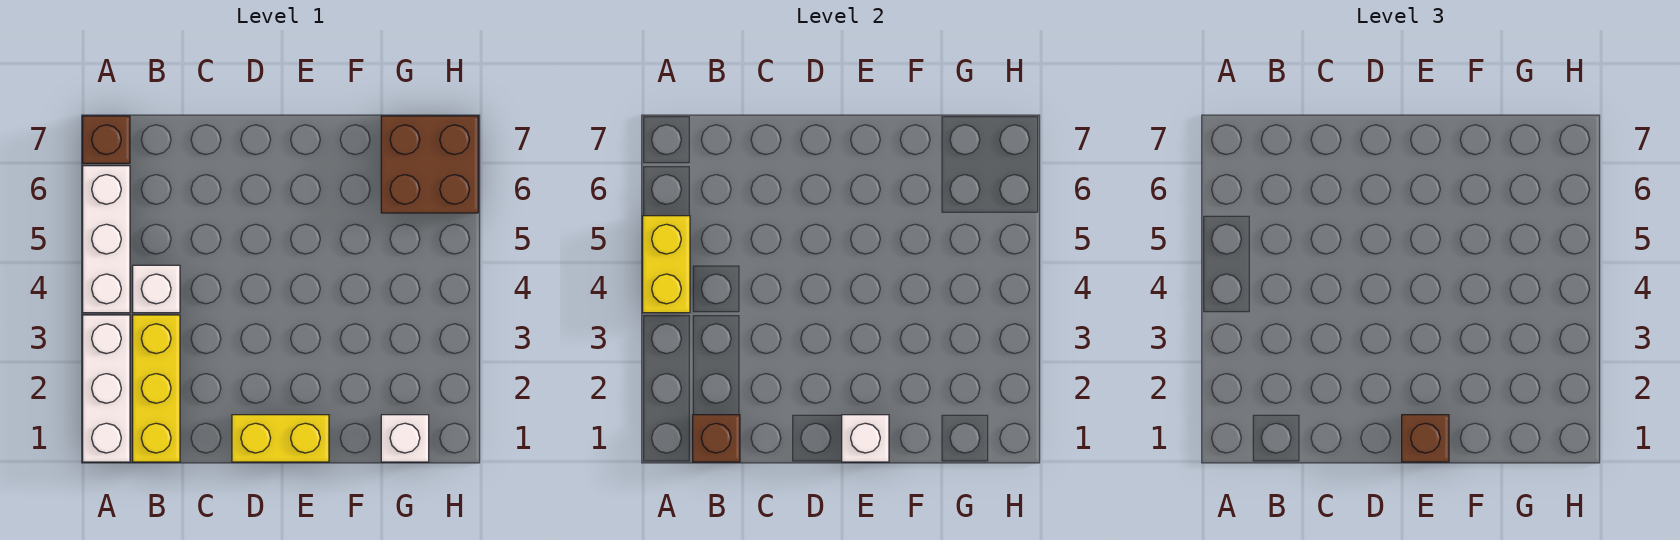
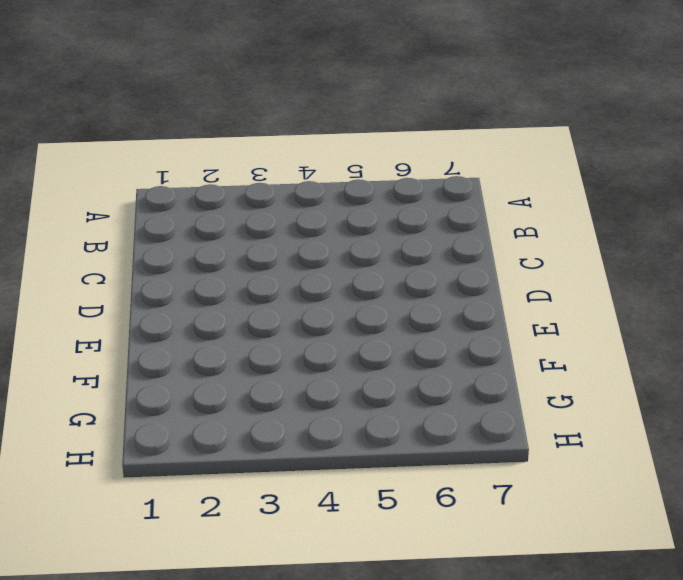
none -> white brick A1:A3 level 1
none -> white brick A4:A6 level 1
none -> brown brick A7 level 1

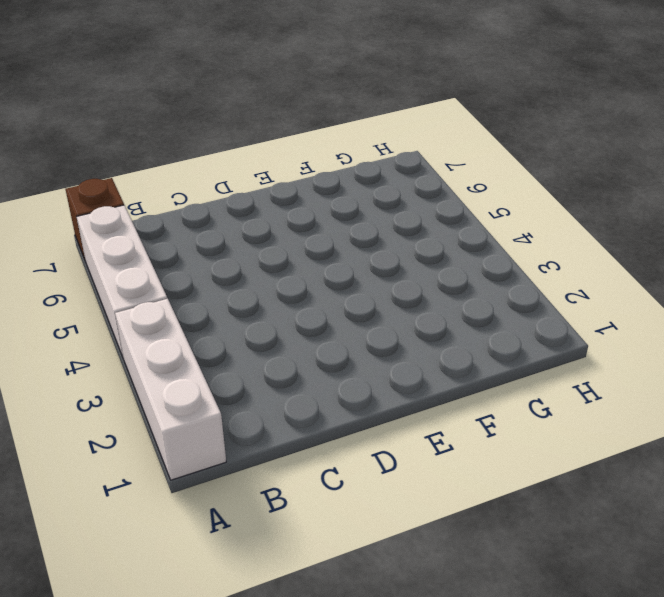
none -> yellow brick B1:B3 level 1
none -> white brick B4 level 1
none -> yellow brick D1:E1 level 1

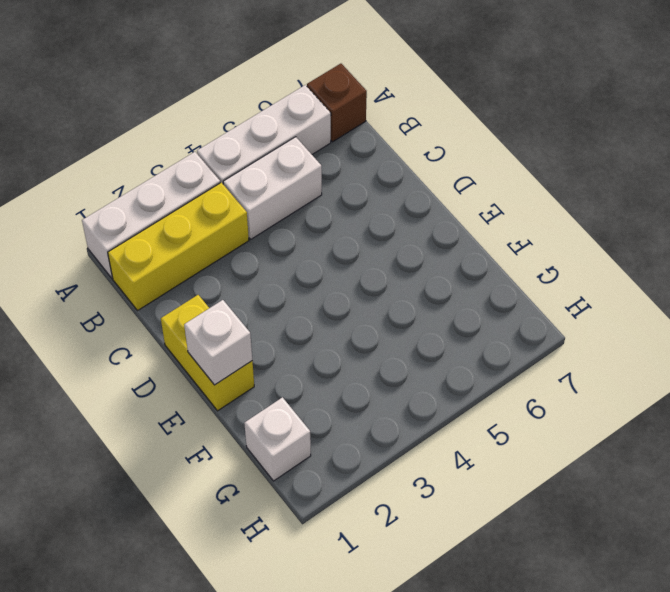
white brick B4:B5 level 1 -> white brick B4 level 1
none -> brown brick G6:H7 level 1
none -> yellow brick A4:A5 level 2
none -> brown brick B1 level 2

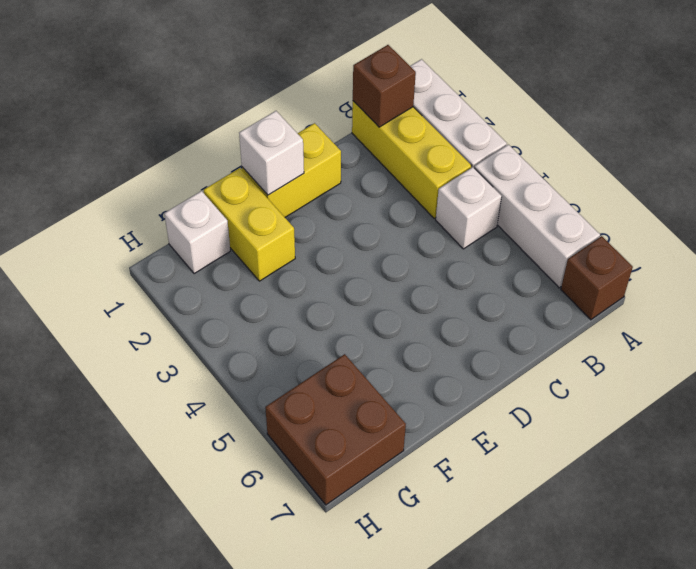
yellow brick F1:F2 level 1 -> yellow brick A4:A5 level 2
none -> brown brick E1 level 3

